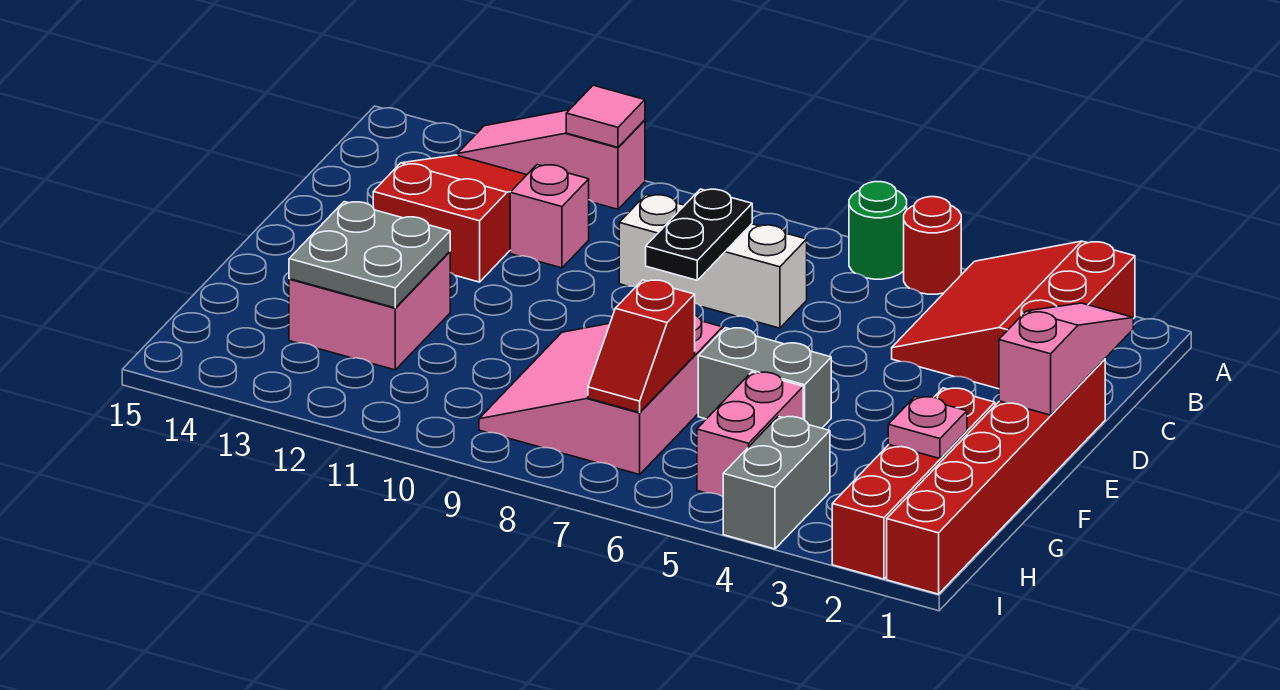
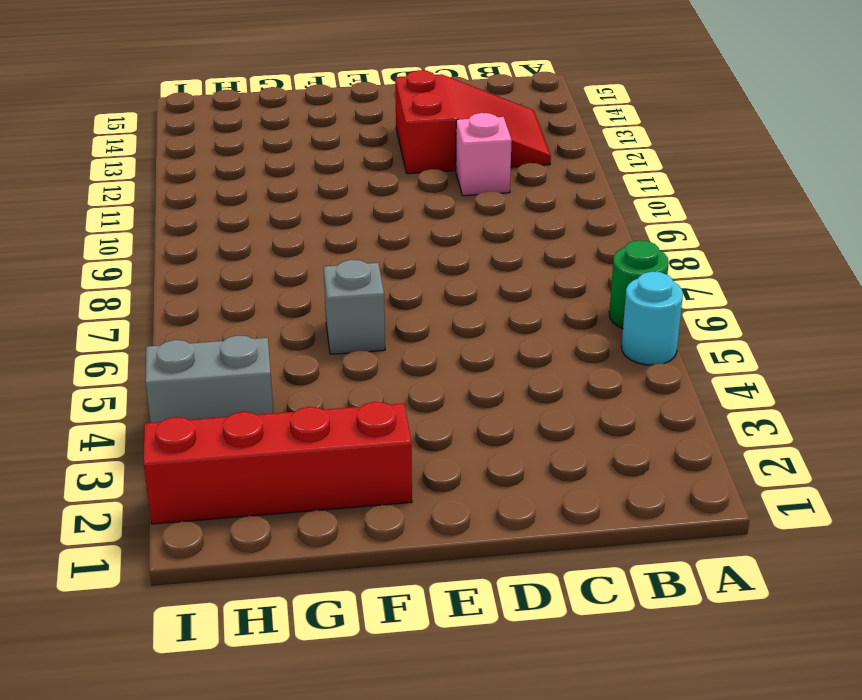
cyan round brick A5 level 1 -> red round brick A5 level 1
grey brick F6 level 1 -> grey brick F5:F6 level 1
none -> red slope A2:C4 level 1 top 2
none -> pink slope A11:A13 level 1 top 11
none -> white brick C7:C9 level 1

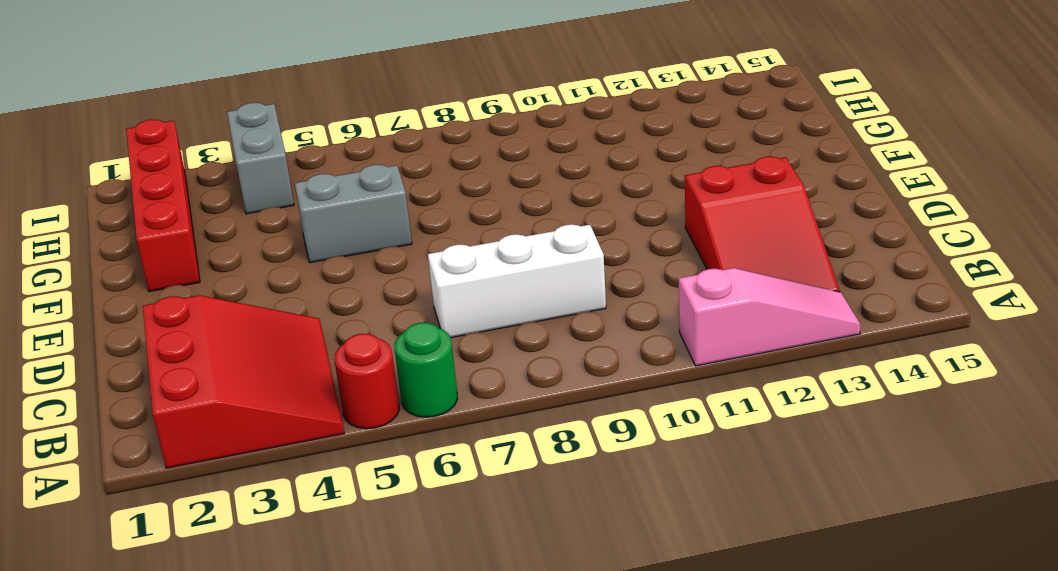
none -> pink brick C11 level 1
none -> red brick D1:I1 level 1
none -> pink slope F7:H9 level 1 top 7

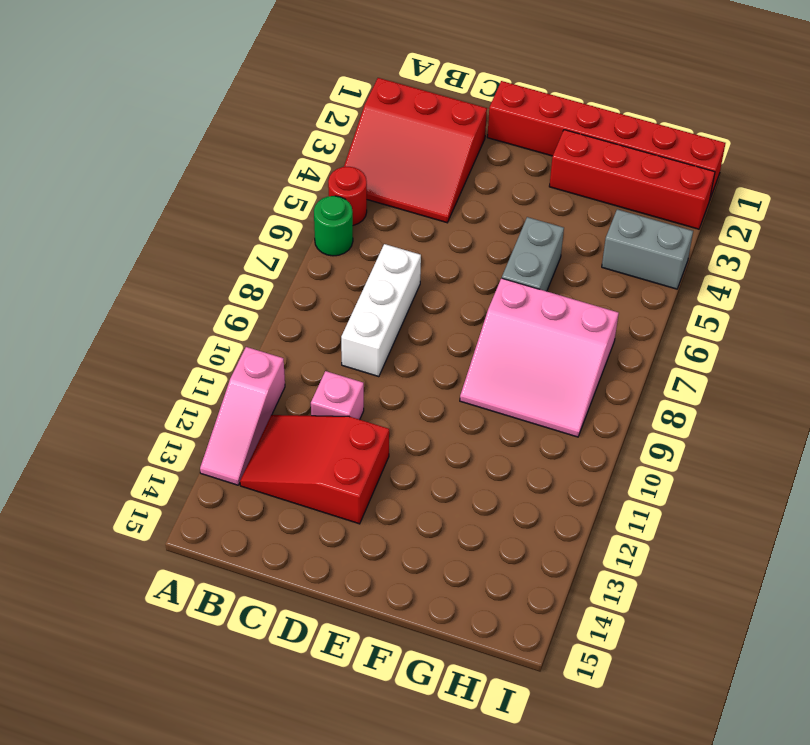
none -> pink brick F12:G13 level 1
none -> pink brick G5:H5 level 1
none -> pink tile A11 level 2

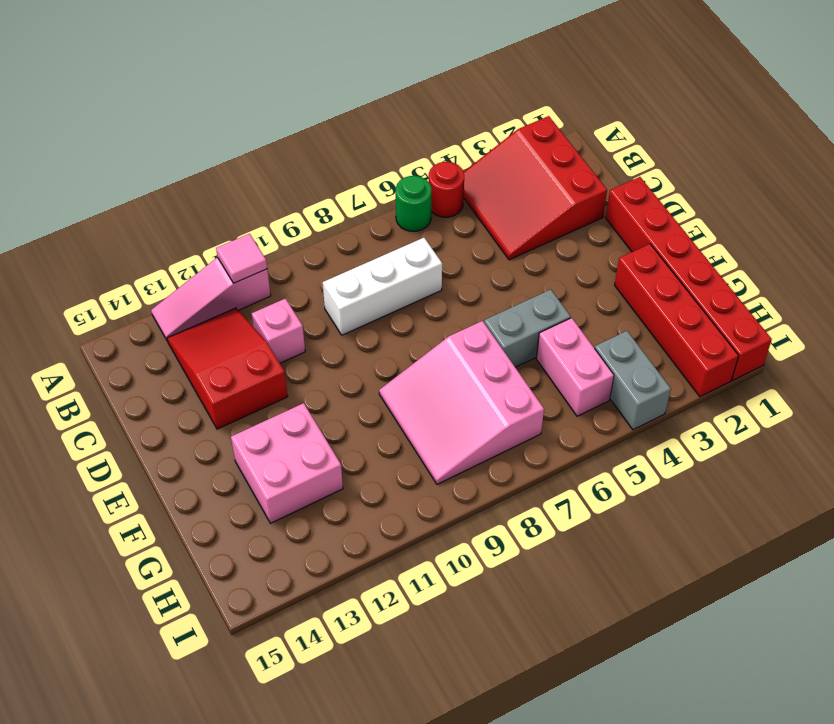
none -> pink slope C1:E1 level 2 top E
none -> black plate C8:D8 level 2
none -> grey plate F12:G13 level 2

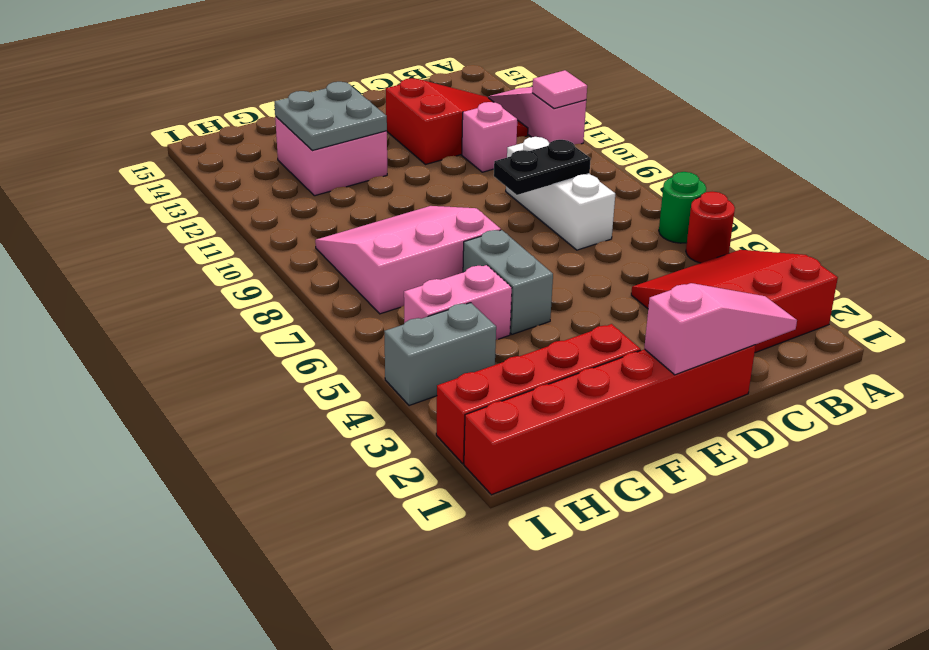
none -> pink plate G2 level 2
none -> red slope G7:H7 level 2 top G

